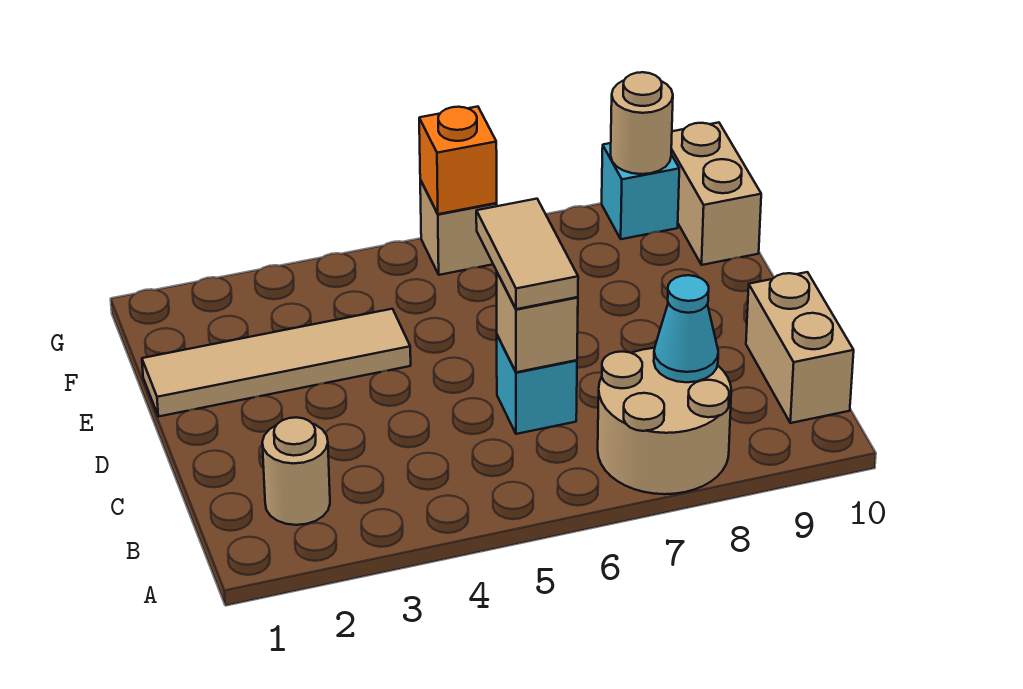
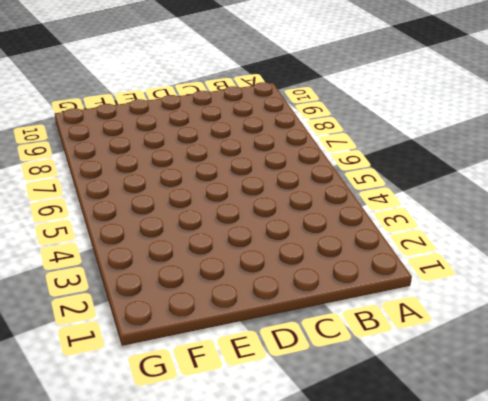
none -> tan round brick A7:B8 level 1
none -> tan round brick B2 level 1
none -> tan brick B10:C10 level 1

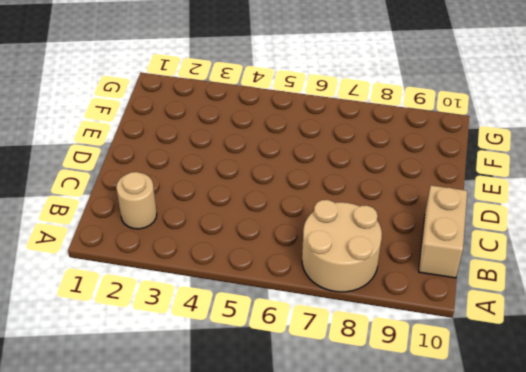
none -> cyan brick C6 level 1
none -> tan tile E1:E4 level 1
none -> tan brick F10:G10 level 1

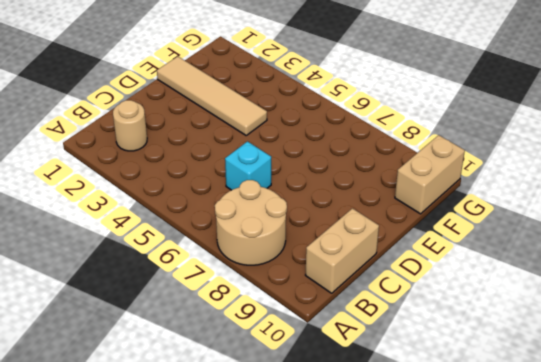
none -> tan brick G6 level 1
none -> cyan brick G9 level 1
none -> cyan cone B8 level 2

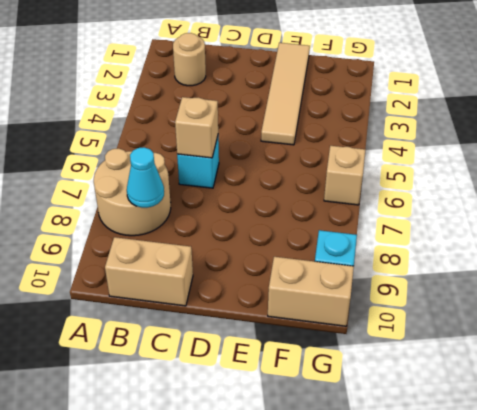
none -> orange brick G6 level 2
none -> tan round brick G9 level 2
none -> tan tile C6:D6 level 3

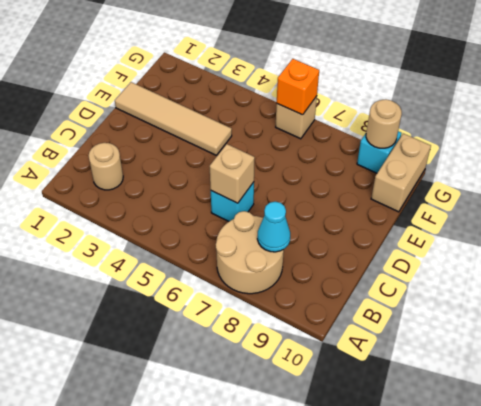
none -> tan brick B10:C10 level 1
none -> tan tile C6:D6 level 3

